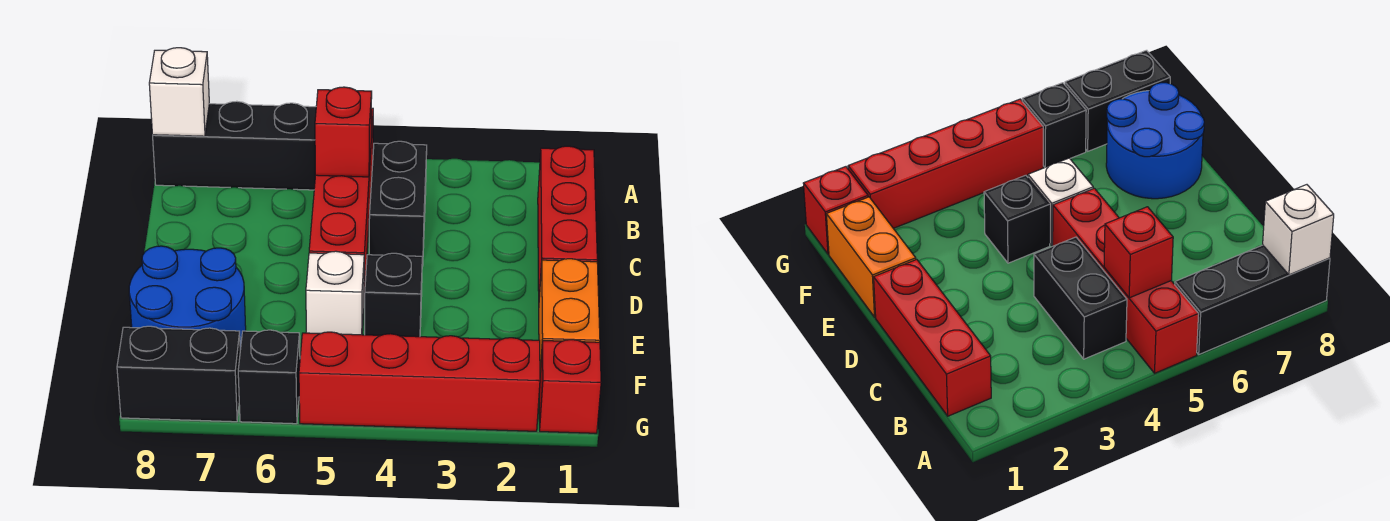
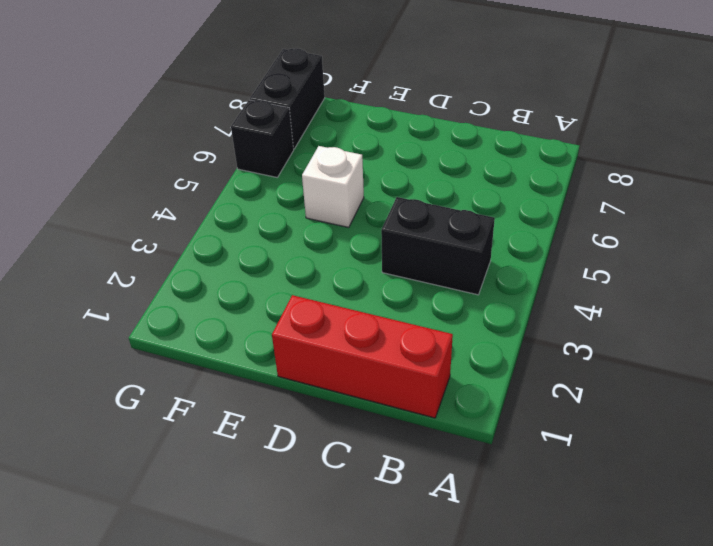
none -> red brick A5:D5 level 1
none -> black brick A6:A8 level 1
none -> orange brick E1:F1 level 1

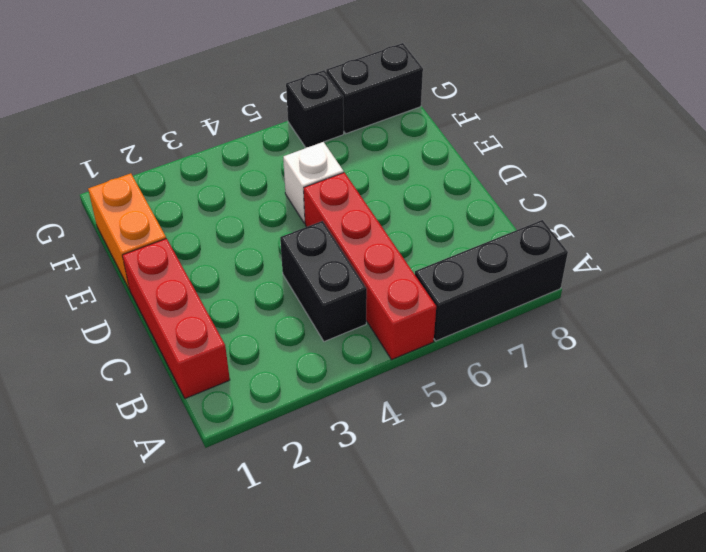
none -> black brick E4 level 1
none -> blue round brick E7:F8 level 1
none -> red brick G1 level 1

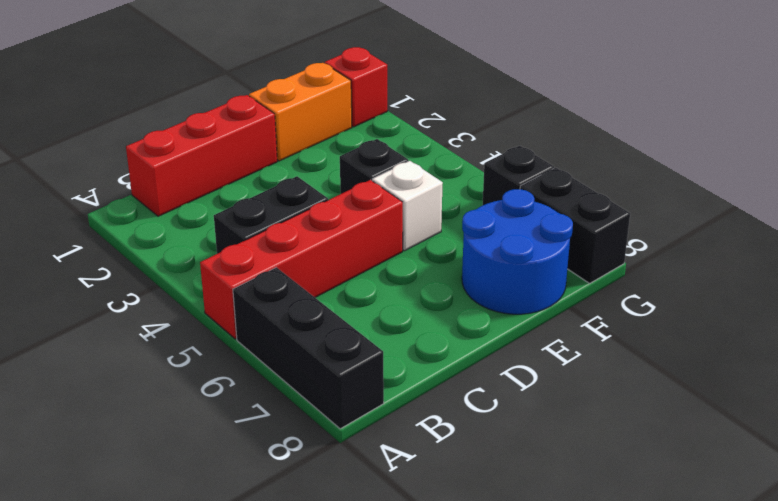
none -> red brick G2:G5 level 1
none -> white brick A8 level 2
none -> red brick B5 level 2

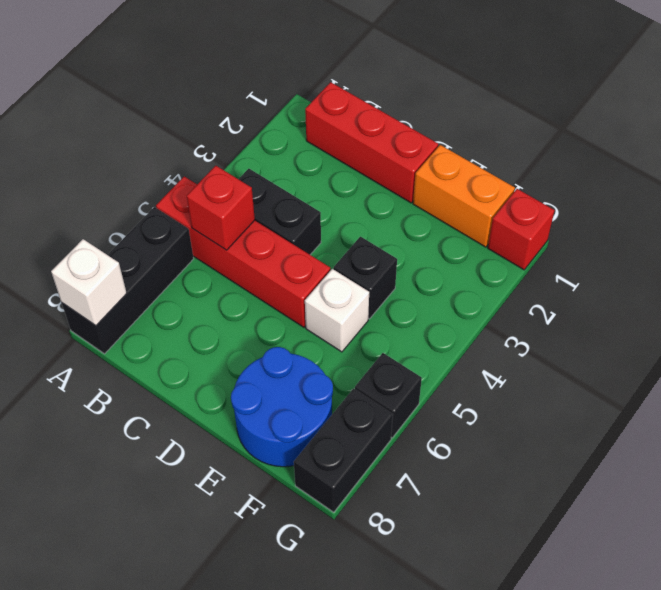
none -> red brick G2:G5 level 1

